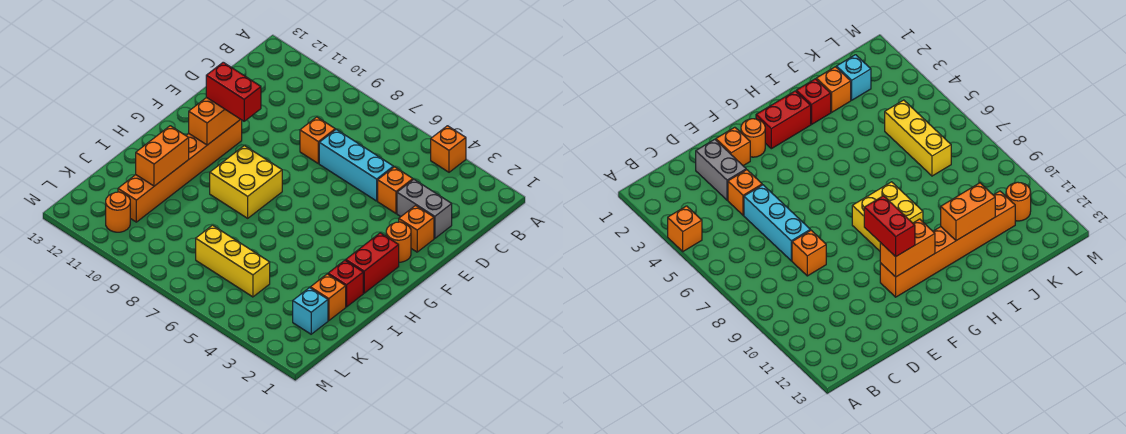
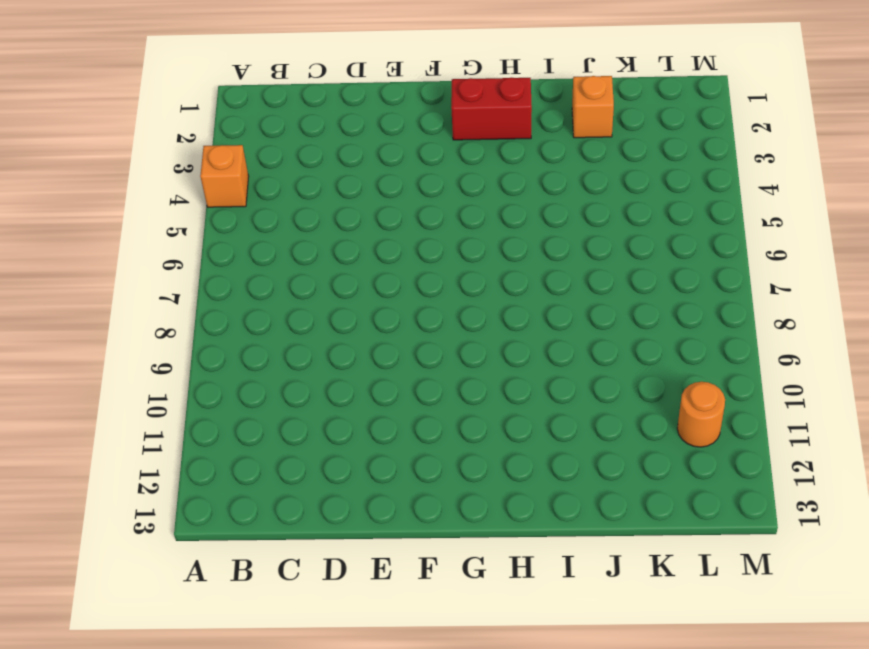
none -> grey brick D2:D3 level 1
none -> orange brick D4 level 1
none -> cyan brick D5:D7 level 1

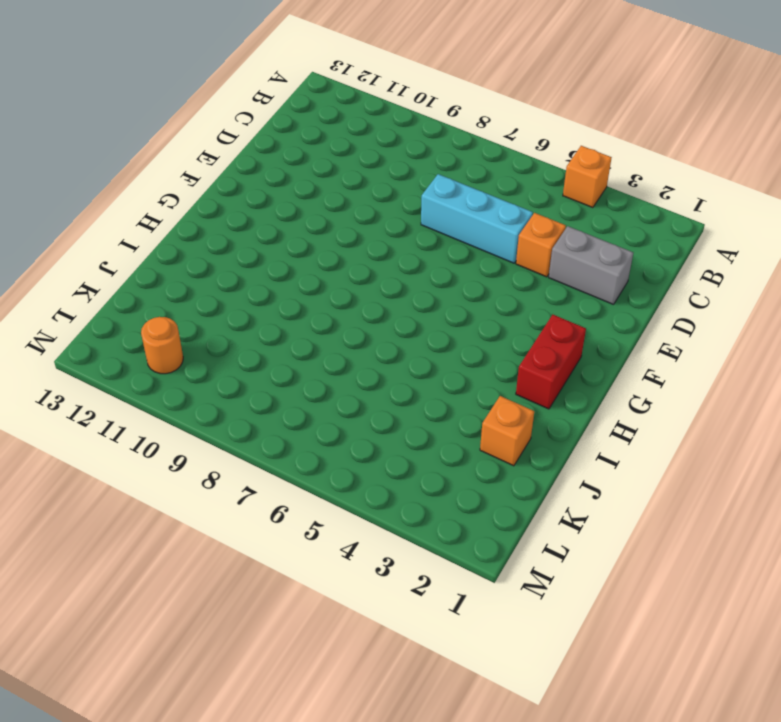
none -> orange brick D8 level 1
none -> orange brick E2 level 1
none -> orange round brick F2 level 1

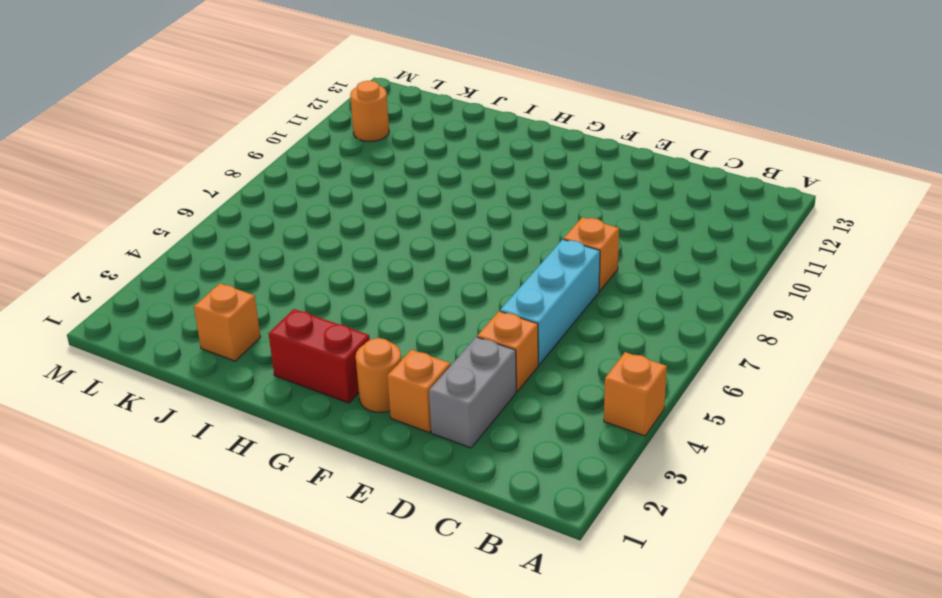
none -> orange brick F11:K11 level 1
none -> yellow brick G8:H9 level 1
none -> red brick I2 level 1

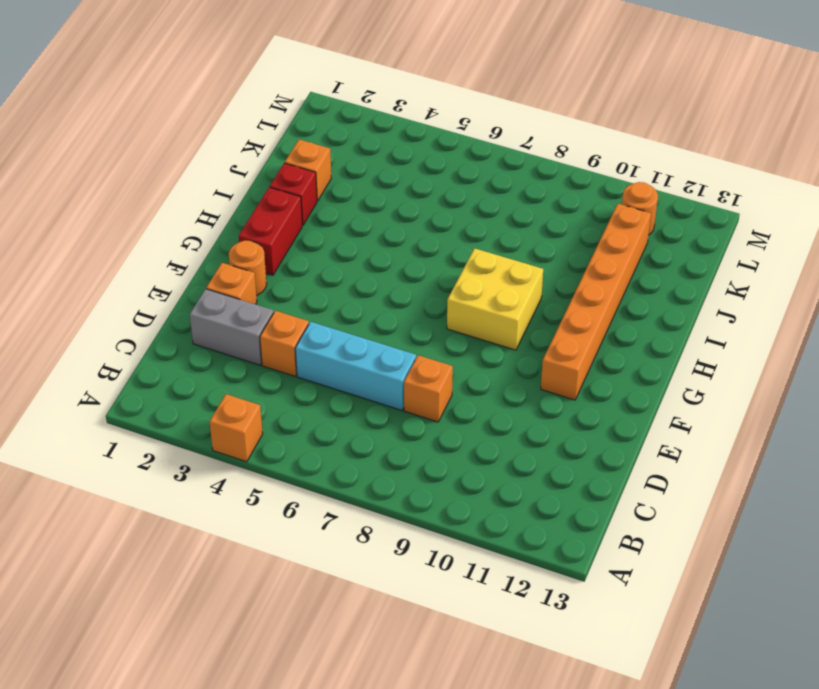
none -> cyan brick K2 level 1
none -> yellow brick K5:K7 level 1
none -> orange brick F11:G11 level 2

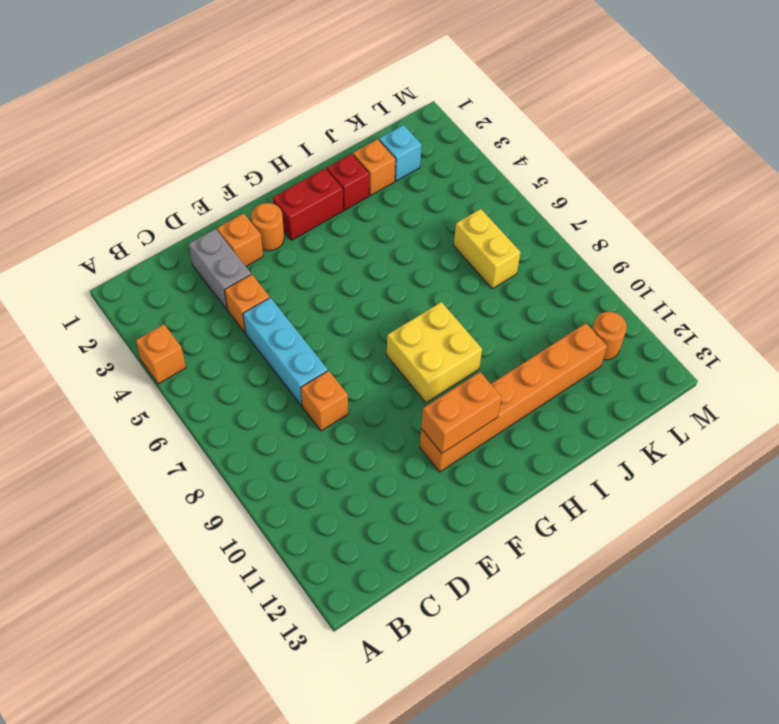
yellow brick K6:K7 level 1 -> yellow brick K5:K7 level 1
none -> orange brick I11:J11 level 2
none -> red brick F10:F11 level 3

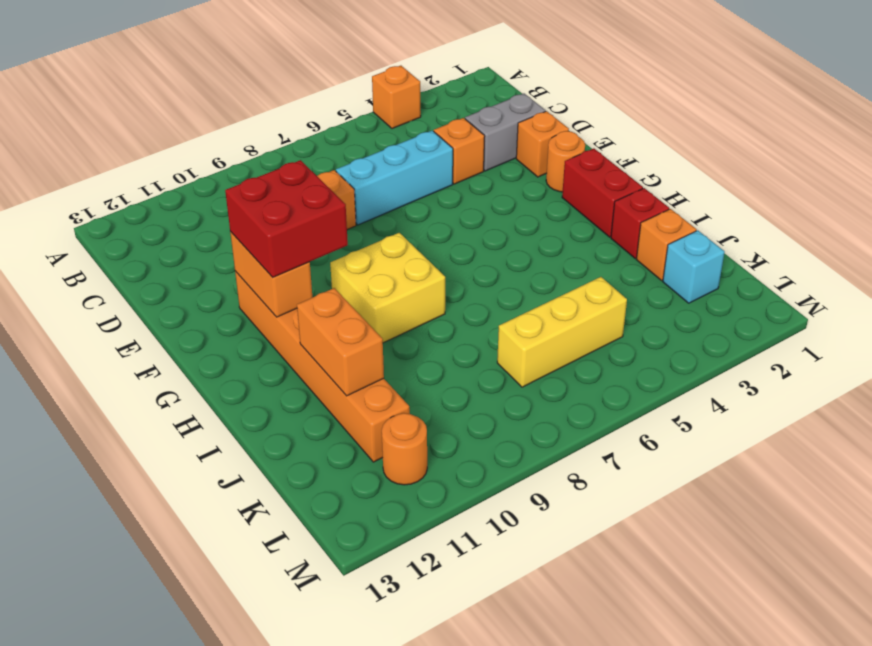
red brick F10:G11 level 3 -> red brick F10:F11 level 3

